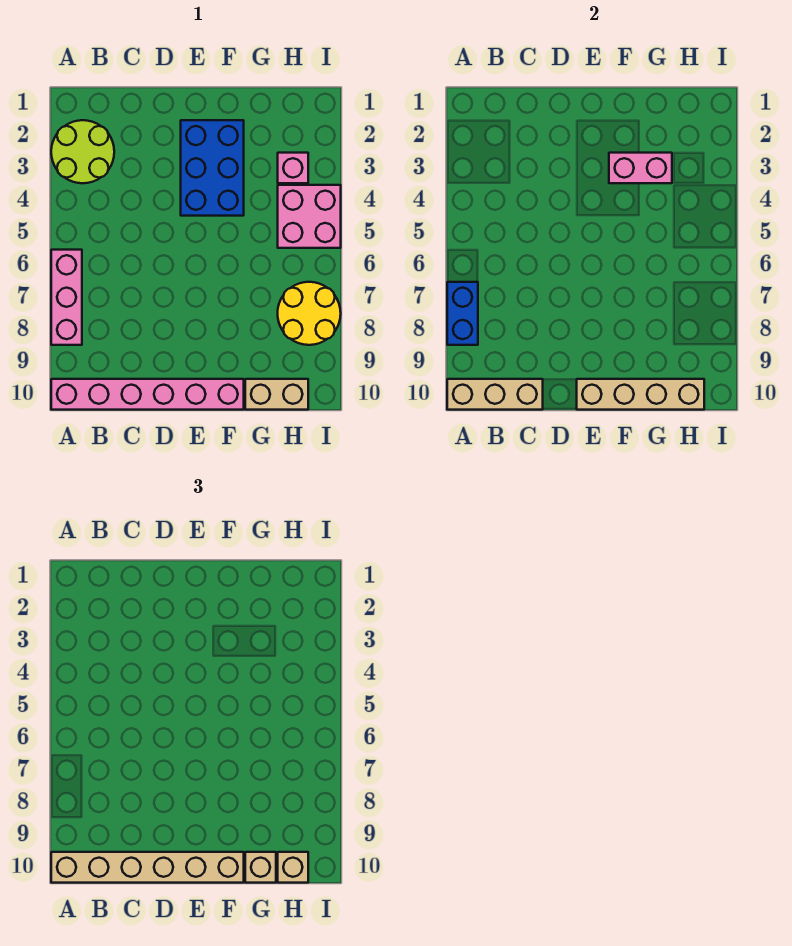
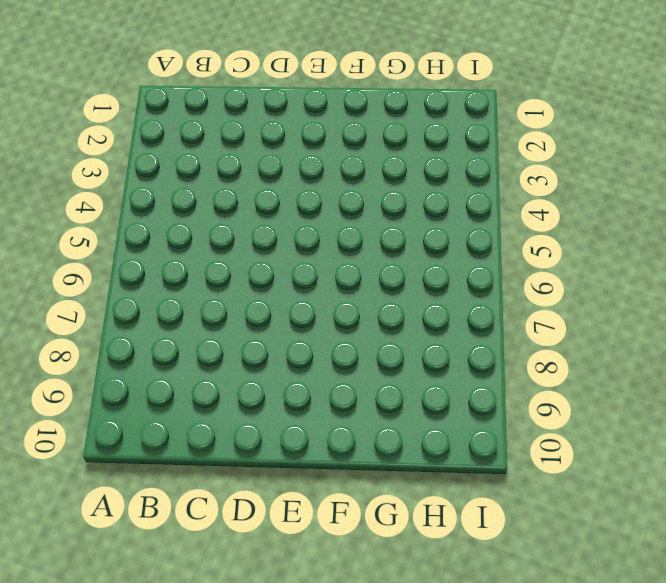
none -> lime round brick A2:B3 level 1
none -> pink brick A6:A8 level 1
none -> pink brick A10:F10 level 1

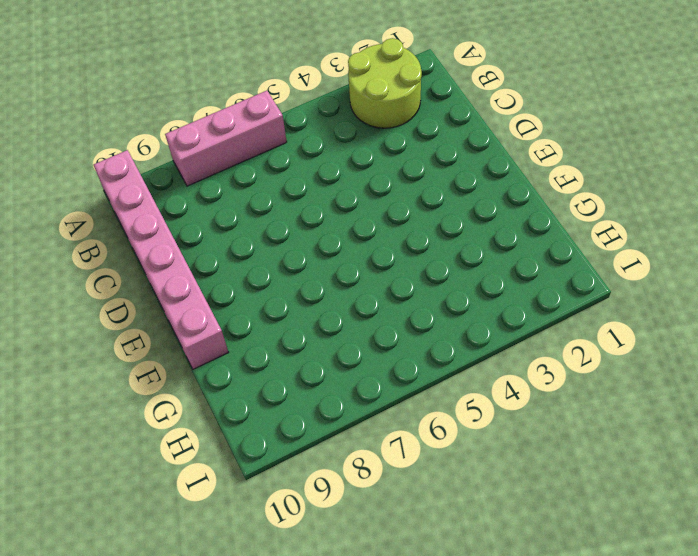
none -> blue brick E2:F4 level 1
none -> tan brick G10:H10 level 1
none -> pink brick H3 level 1

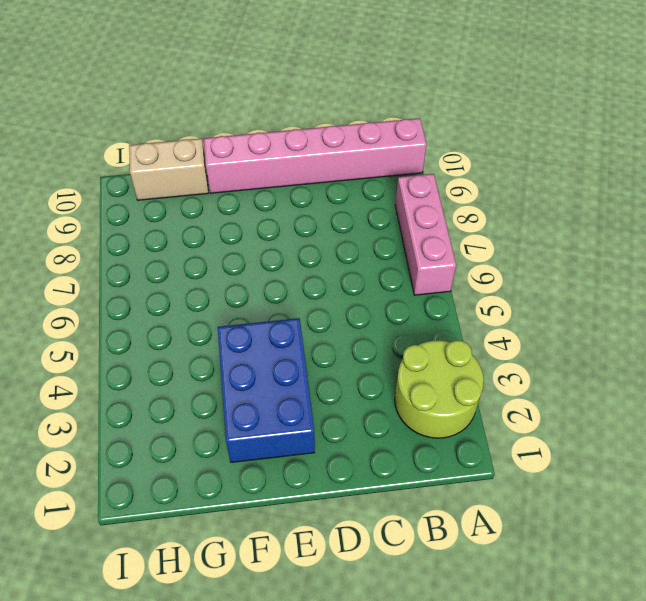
none -> pink brick H3 level 1
none -> pink brick H4:I5 level 1
none -> yellow round brick H7:I8 level 1

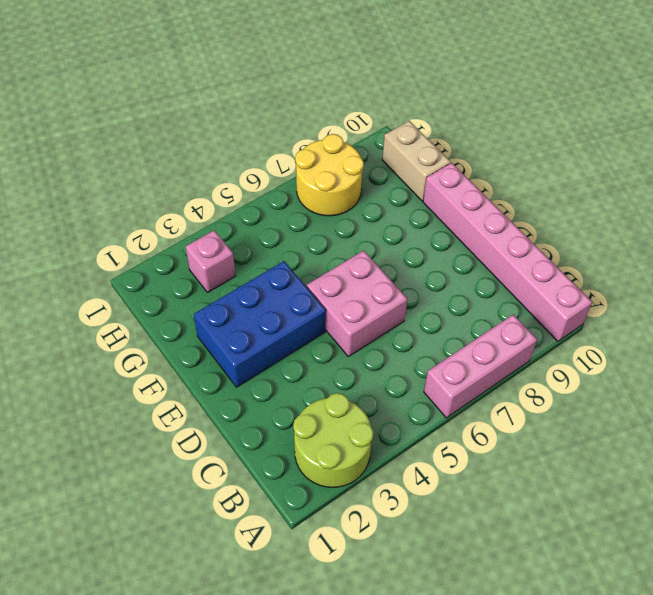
pink brick D5:E6 level 1 -> pink brick H4:I5 level 1
none -> blue brick A7:A8 level 2
none -> tan brick A10:C10 level 2
none -> tan brick E10:H10 level 2

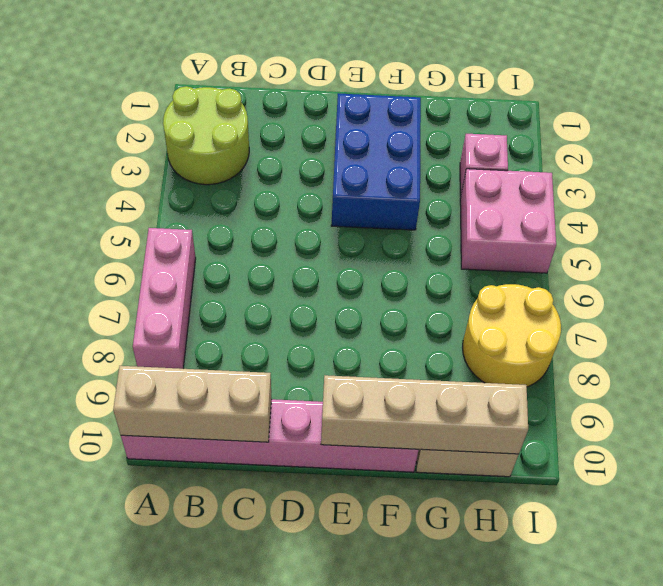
none -> blue brick A7:A8 level 2
none -> pink brick F3:G3 level 2
none -> tan brick A10:F10 level 3

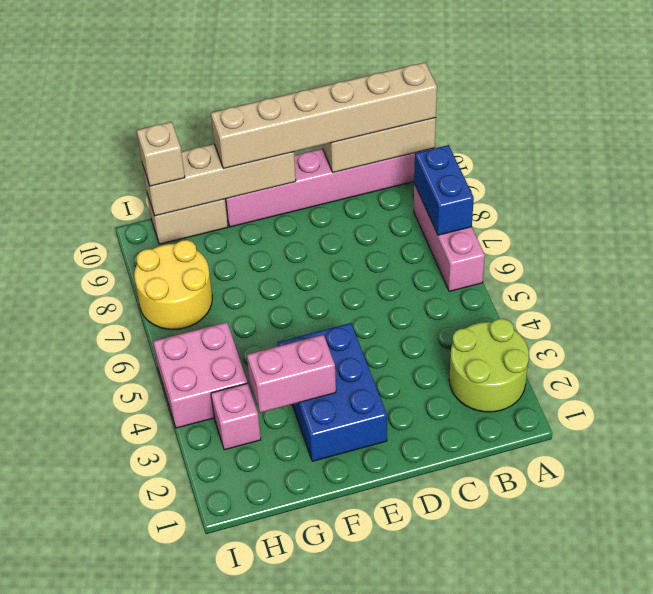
none -> tan brick G10 level 3

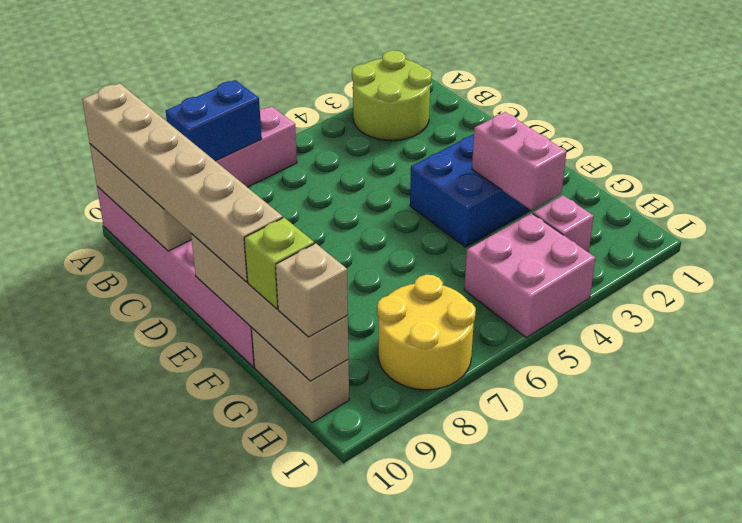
lime brick G10 level 3 -> tan brick G10 level 3

